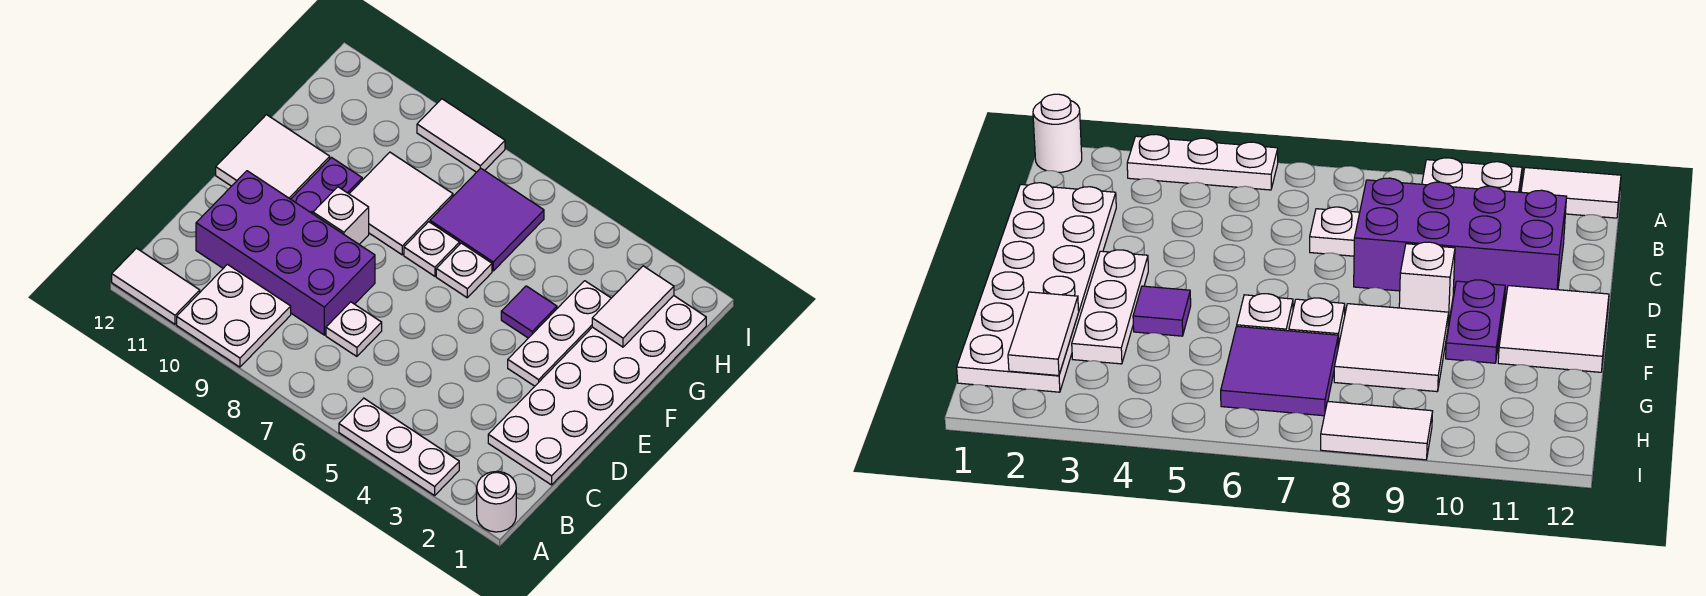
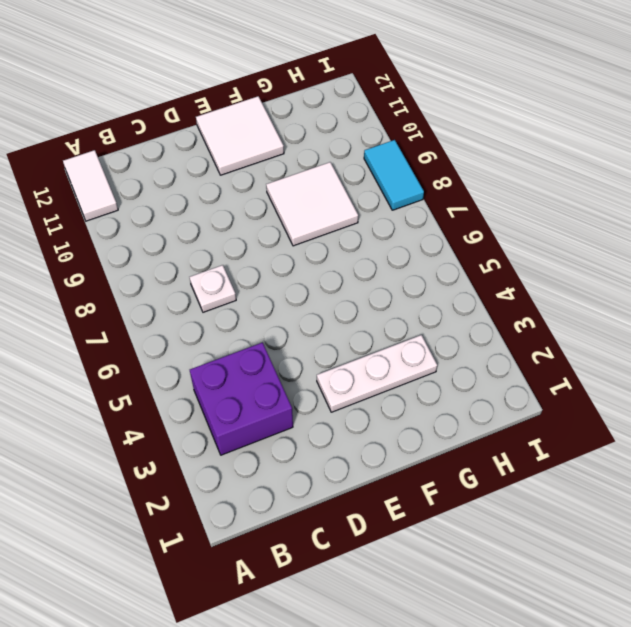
purple brick B3:C4 level 1 -> none
cyan tile I8:I9 level 1 -> white tile I8:I9 level 1
none -> white round brick A1 level 1
none -> white plate A3:A5 level 1
none -> white plate A9:B10 level 1

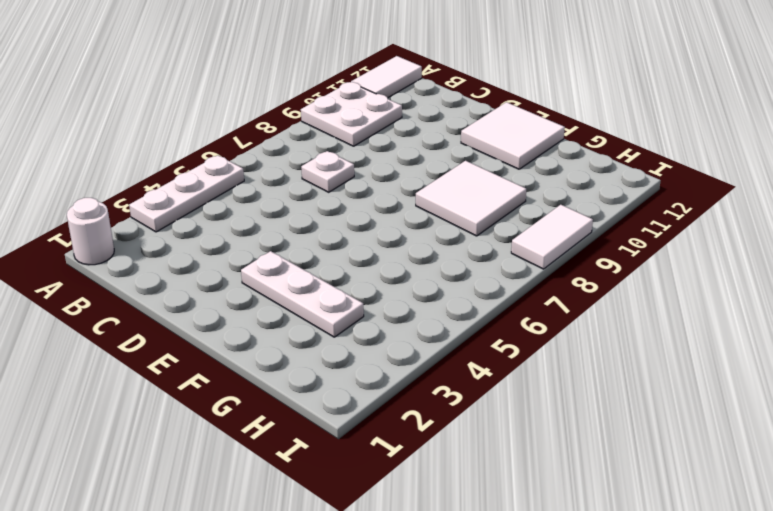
none -> white plate C1:H2 level 1
none -> purple brick C8:D11 level 1
none -> white brick E9 level 1

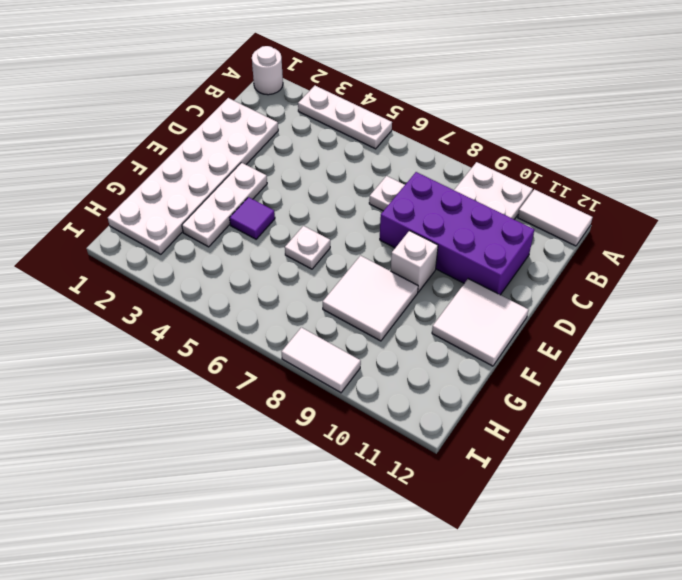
none -> purple plate E10:F10 level 1
none -> white plate F7 level 1
none -> purple tile G6:H7 level 1

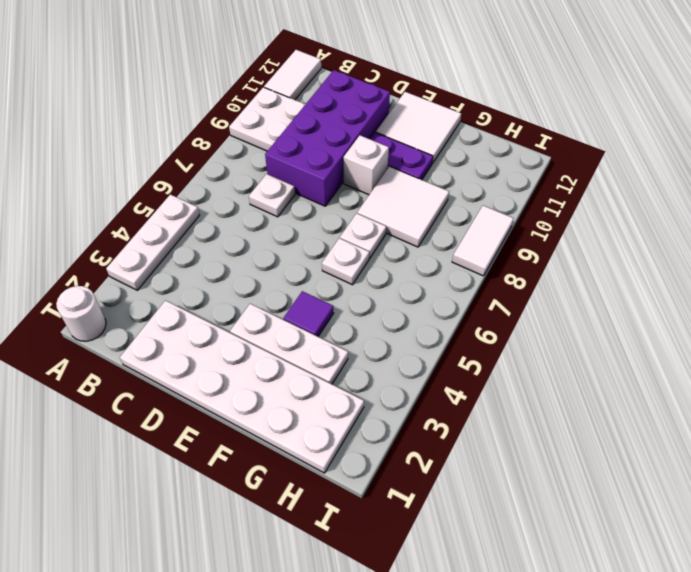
none -> purple tile G6:H7 level 1
none -> white tile G2:H2 level 2

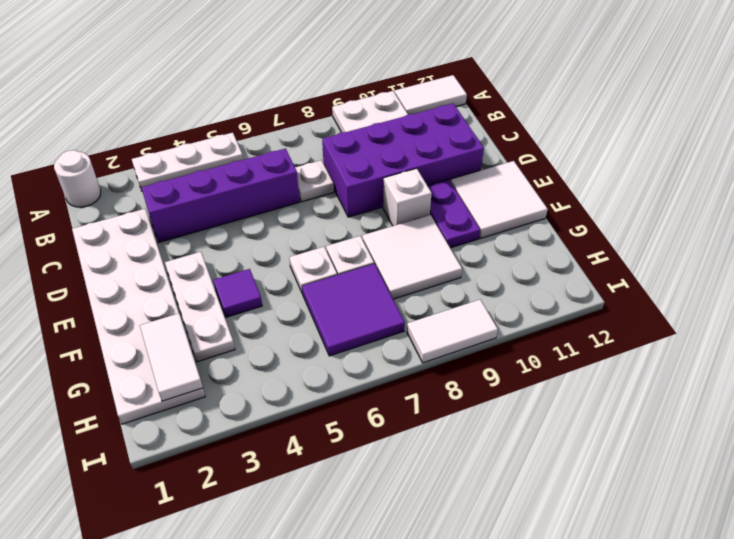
purple brick C3:C6 level 1 -> none

